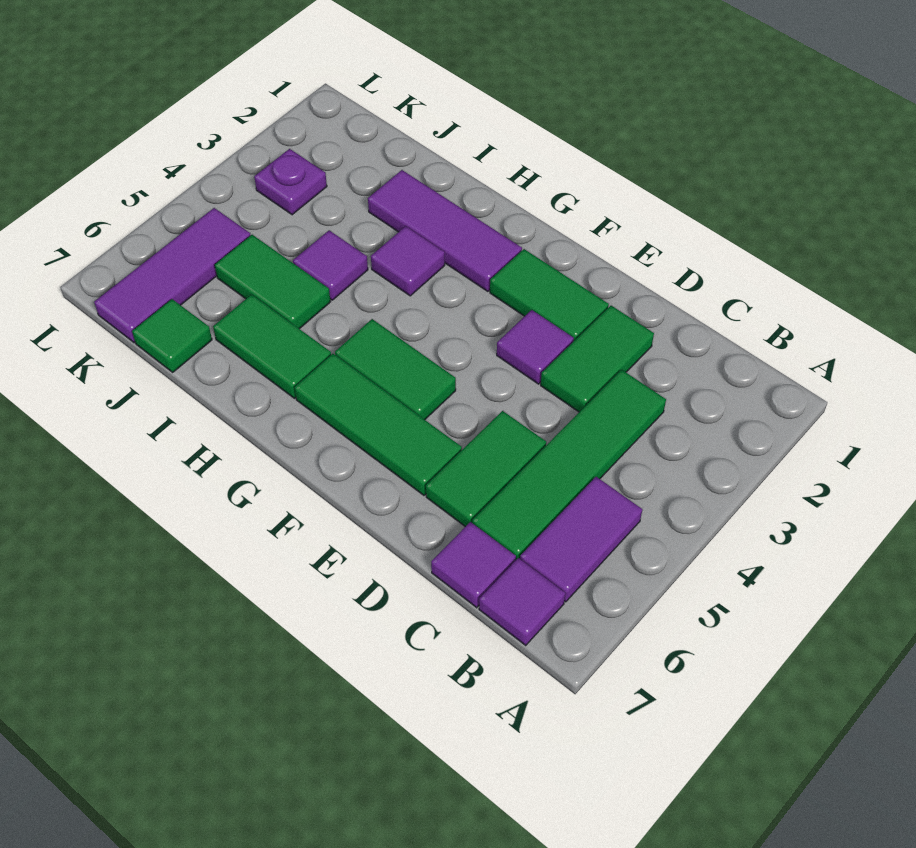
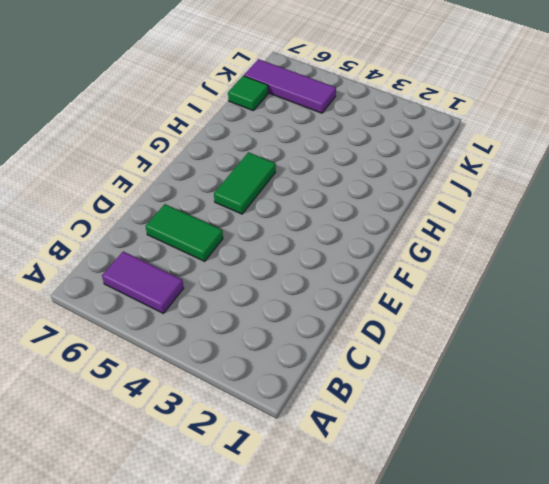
none -> purple tile B7 level 1
none -> green tile C3:C6 level 1
none -> purple tile C7 level 1

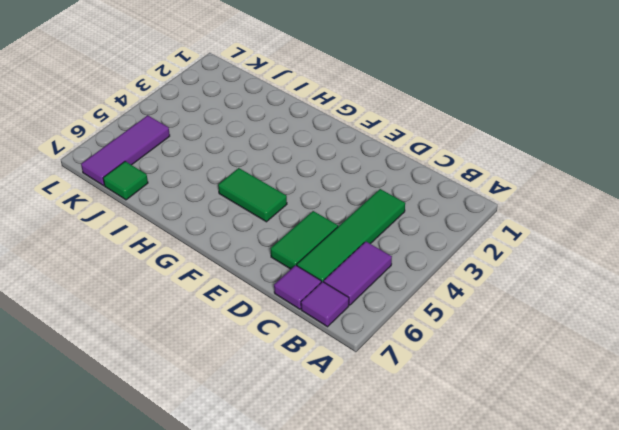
none -> green tile D2:D3 level 1
none -> green tile E2:F2 level 1
none -> purple tile E3 level 1

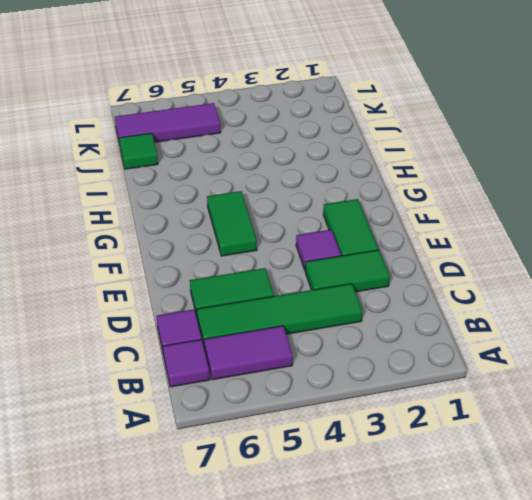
none -> green tile E6:G6 level 1
none -> purple tile G2:I2 level 1
none -> purple tile H3 level 1

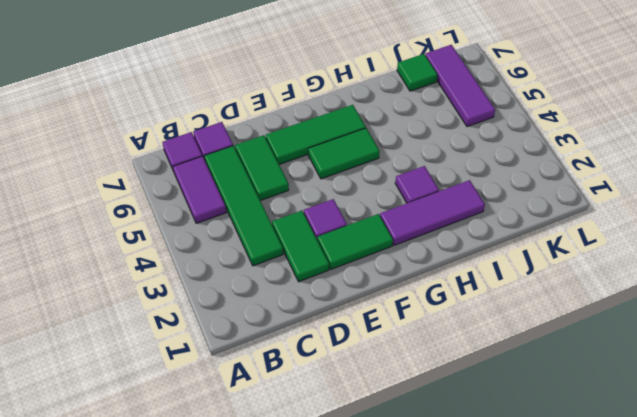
none -> green tile H6:I6 level 1
none -> purple tile I4 level 1
none -> green tile I5:J5 level 1

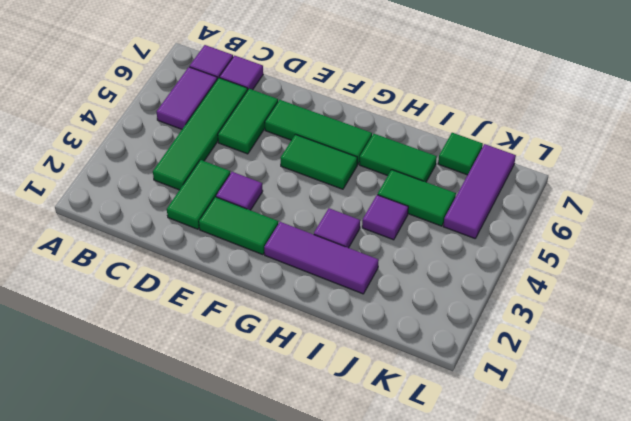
none -> purple plate K3 level 1

